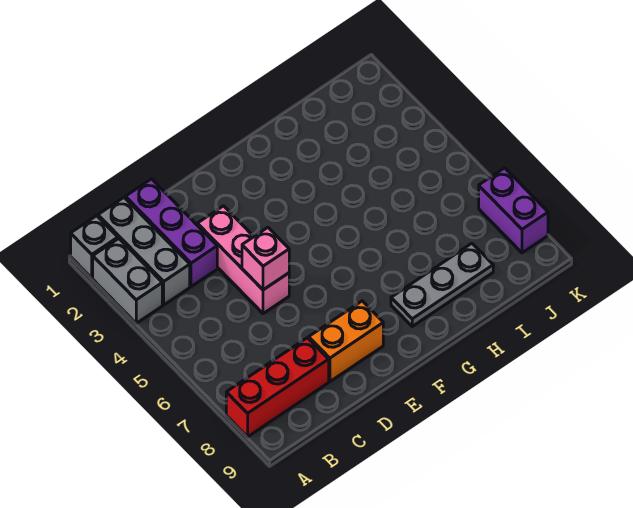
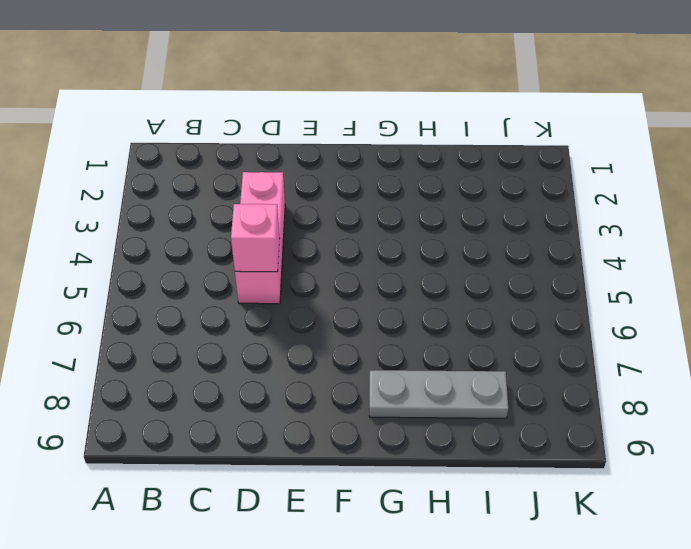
none -> grey brick A1 level 1
none -> grey brick A2:A3 level 1

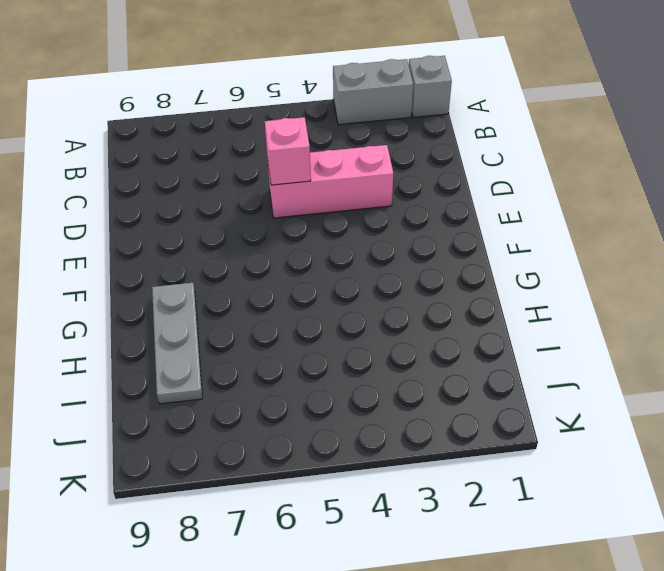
none -> red brick A8:C8 level 1
none -> grey brick B1:B3 level 1

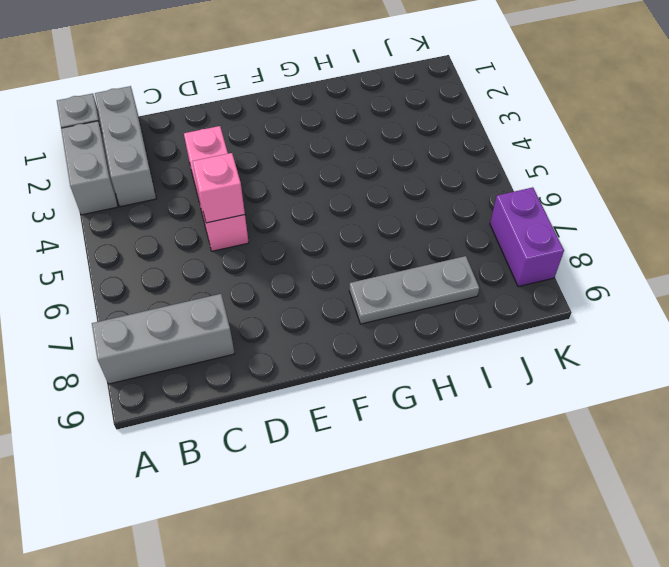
grey brick A8:C8 level 1 -> red brick A8:C8 level 1
none -> purple brick C1:C3 level 1
none -> orange brick D8:E8 level 1

